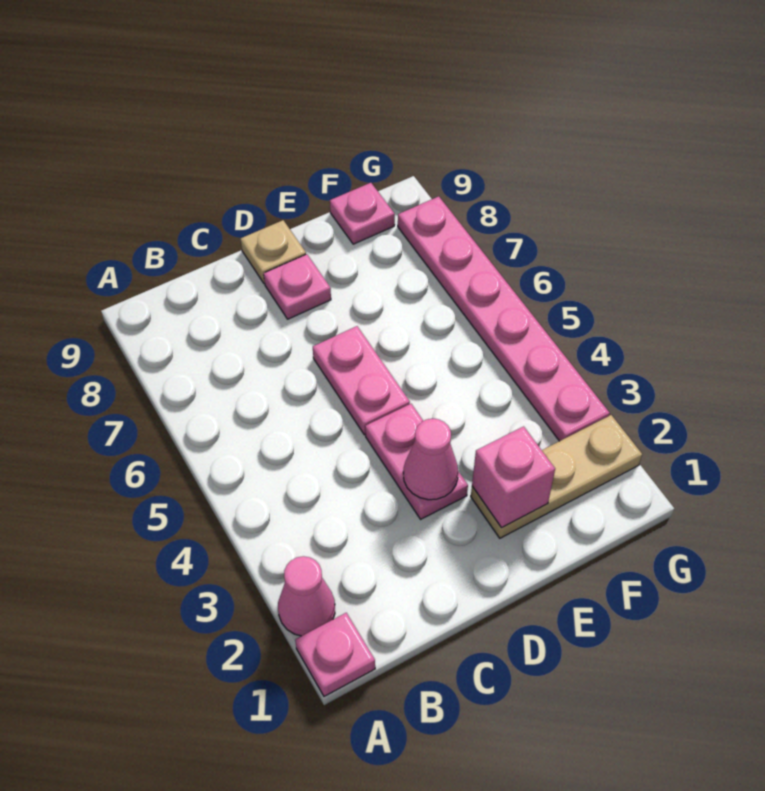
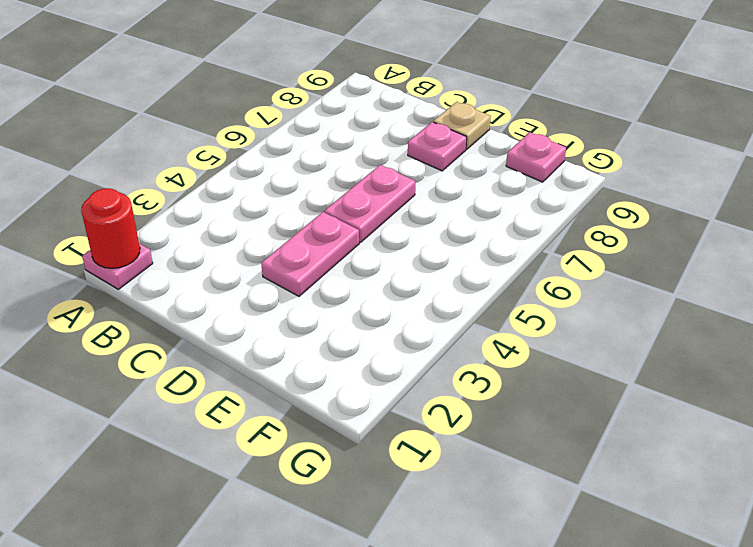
red round brick A1 level 2 -> none
none -> pink cone A2 level 1
none -> tan plate E2:G2 level 1

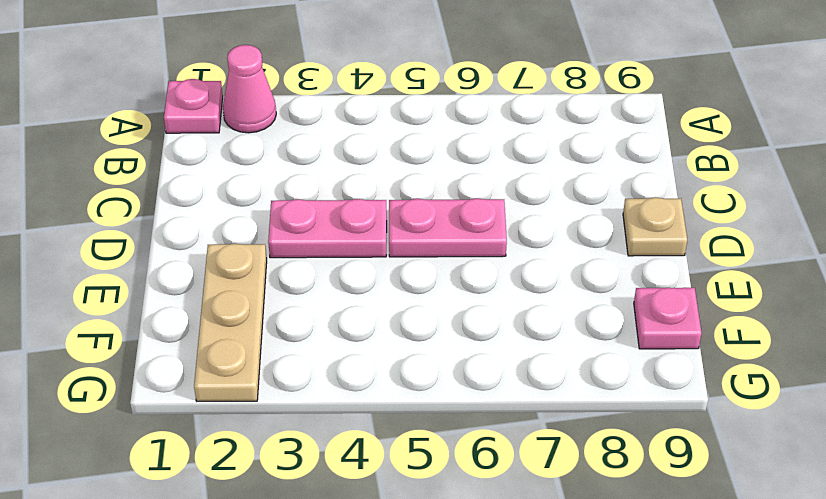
none -> pink plate D8 level 1
none -> pink plate G3:G8 level 1

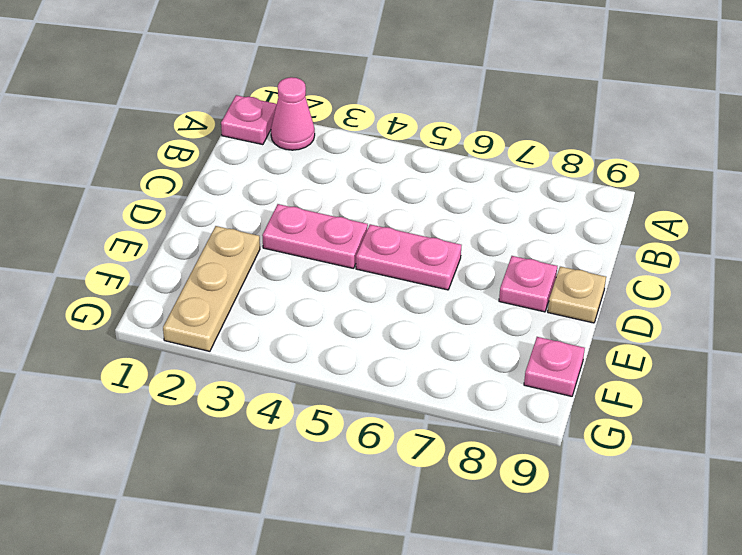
none -> pink plate G3:G8 level 1
none -> pink cone D3 level 2

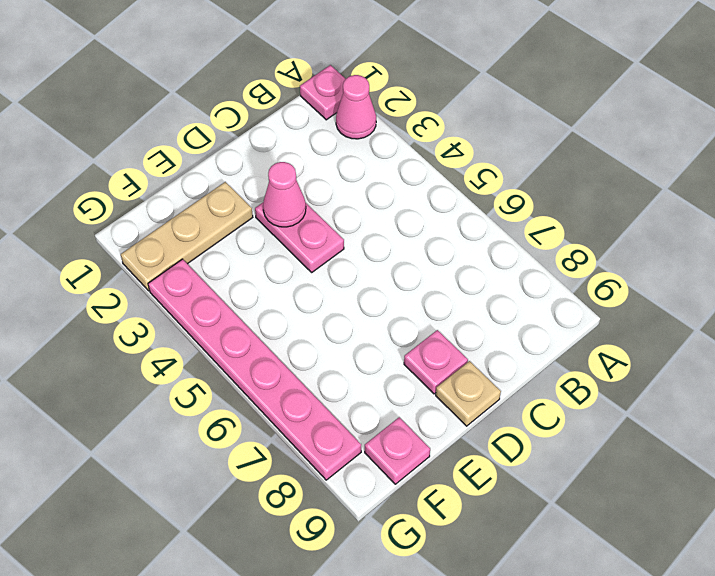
none -> pink plate D5:D6 level 1
none -> pink brick E2 level 2

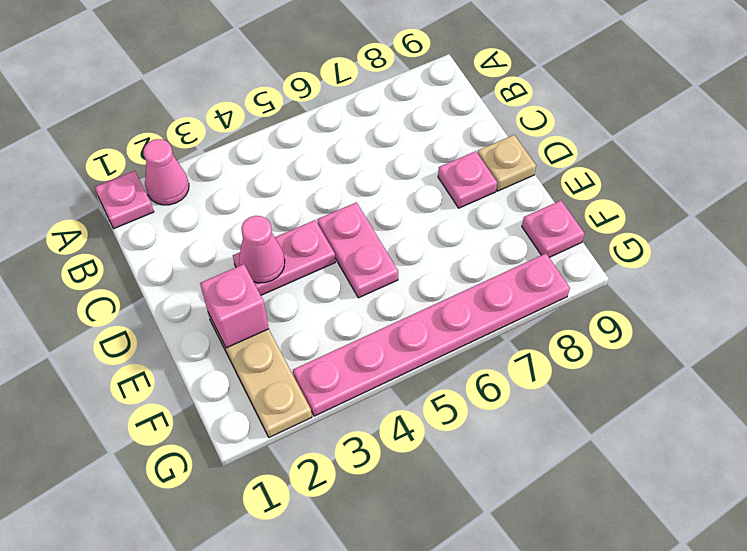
pink plate D5:E5 level 1 -> pink plate D5:D6 level 1

